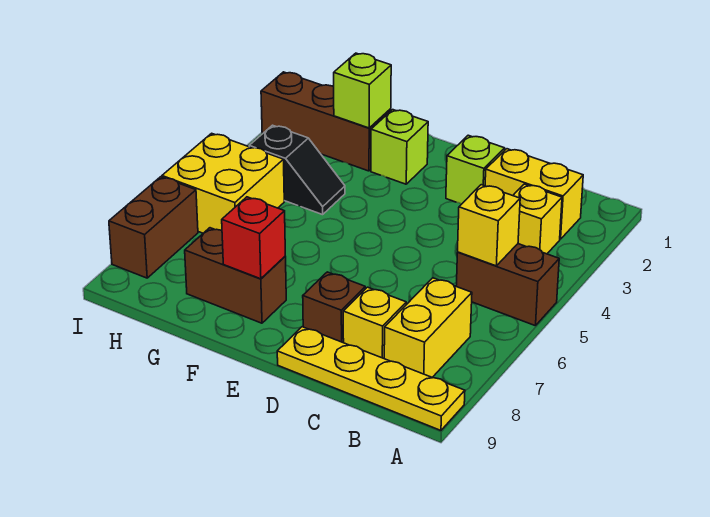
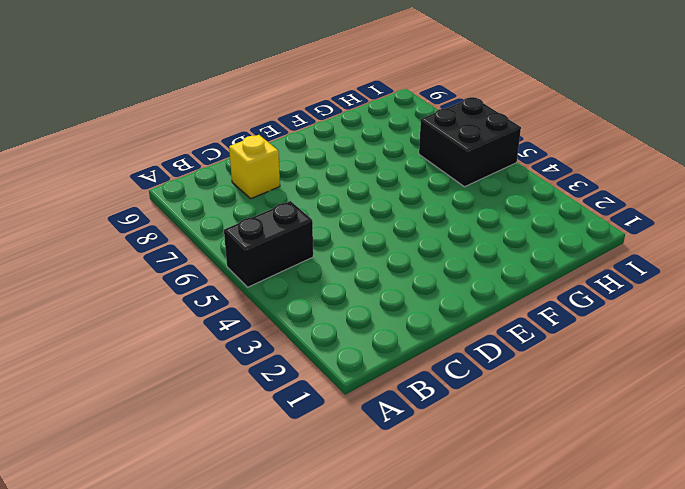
black brick A5:B5 level 1 -> brown brick A5:B5 level 1
black brick H5:I6 level 1 -> yellow brick H5:I6 level 1
none -> yellow plate A9:D9 level 1
none -> yellow brick B2:C2 level 1
none -> yellow brick B3 level 1

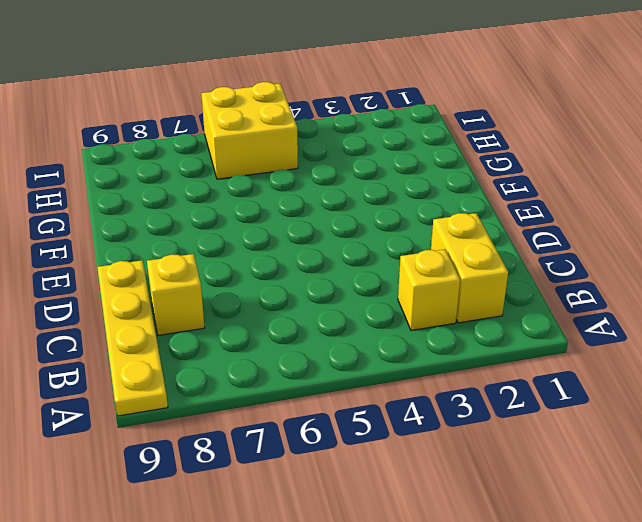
none -> brown brick A5:B5 level 1
none -> yellow brick B7:B8 level 1
none -> lime brick D2 level 1

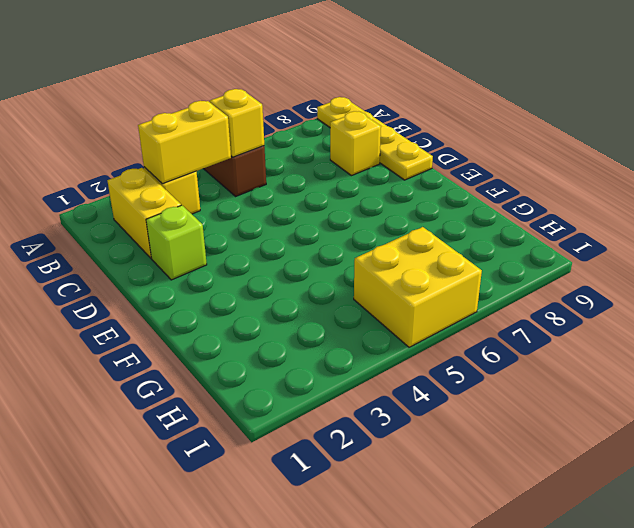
yellow brick B3:B4 level 2 -> yellow brick B7:B8 level 1
none -> brown brick D8 level 1
none -> lime brick F2 level 1
none -> brown brick F8:G8 level 1

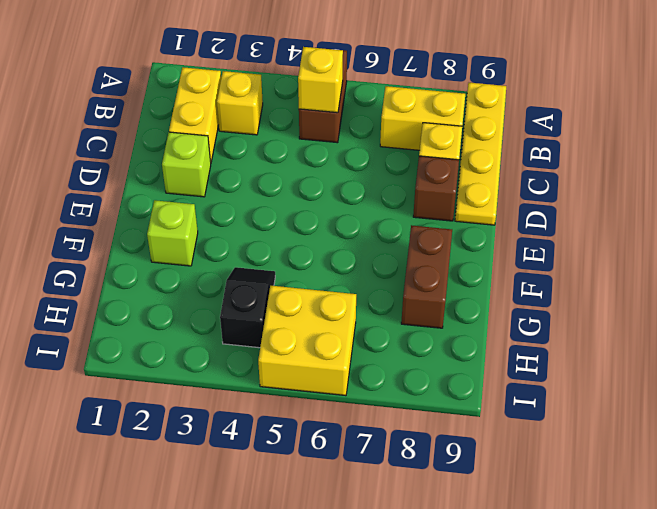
none -> brown brick G2:I2 level 1
none -> brown brick I7:I8 level 1
none -> red brick F8 level 2

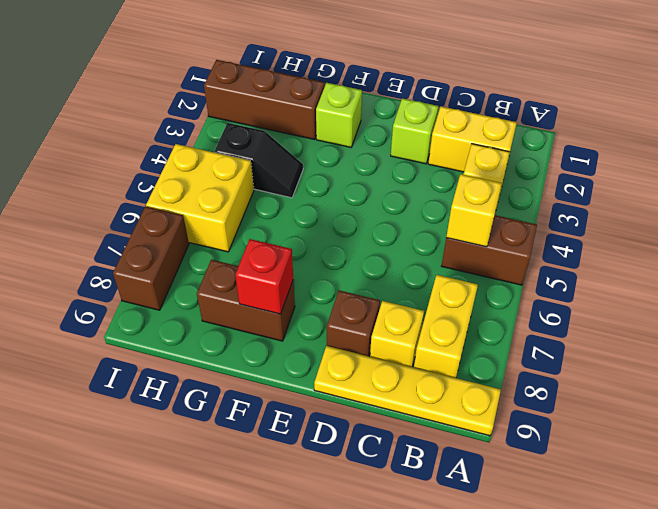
none -> lime brick G2 level 2

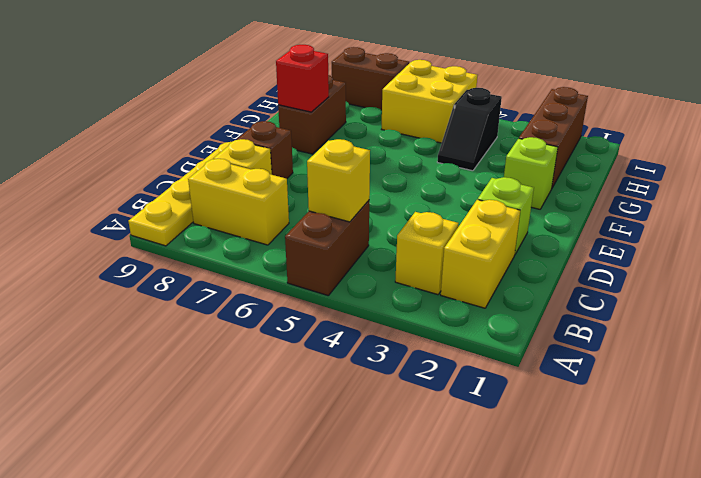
none -> lime brick G2 level 2

